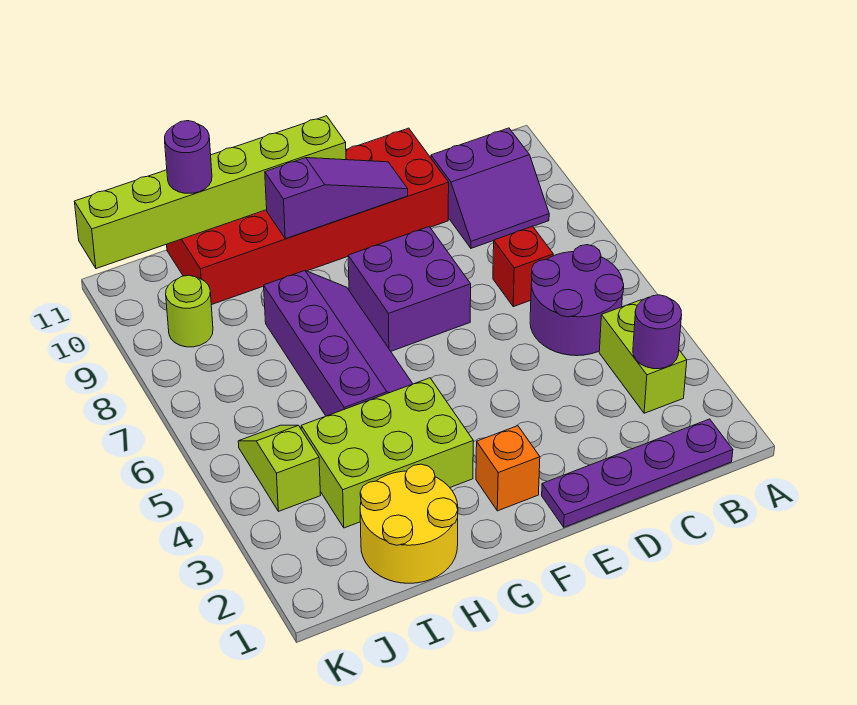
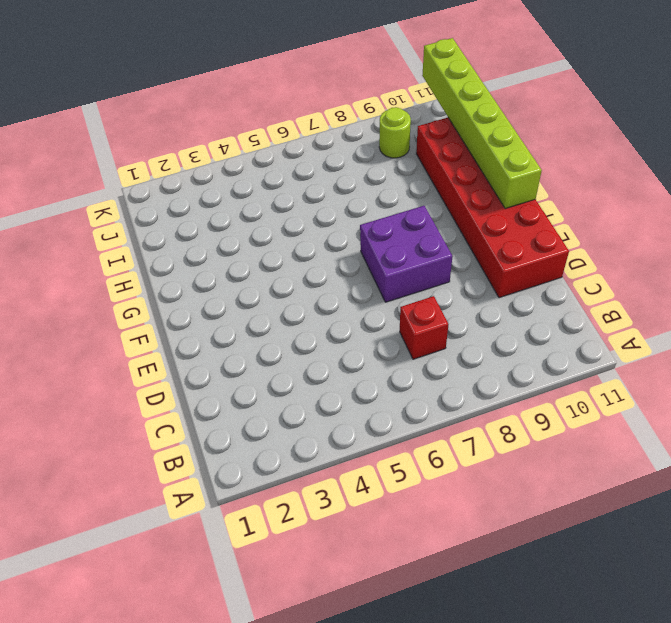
none -> purple plate B1:E1 level 1
none -> lime brick B3:B4 level 1
none -> purple round brick B5:C6 level 1

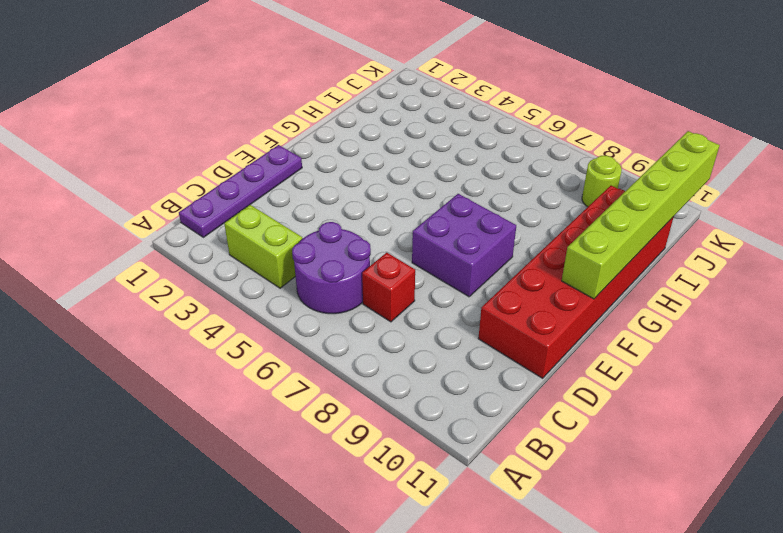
none -> purple slope B9:C10 level 1 top 10
none -> orange brick F2 level 1
none -> lime brick G3:I4 level 1

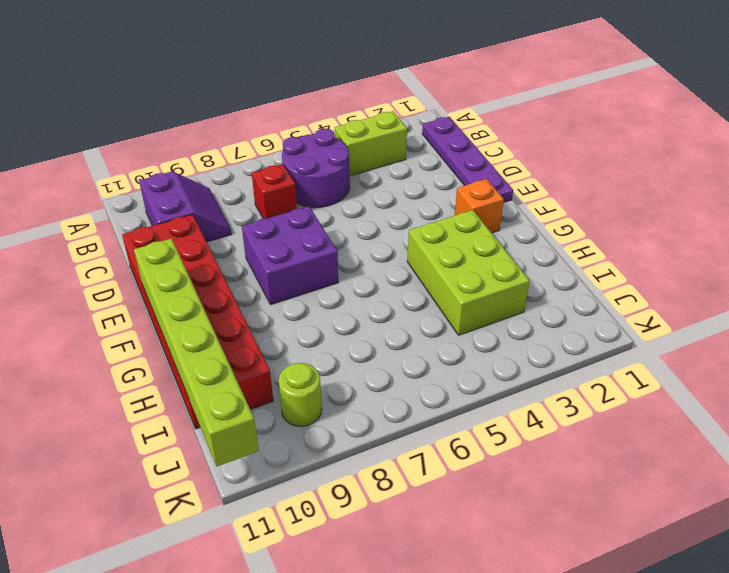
none -> purple slope G5:H8 level 1 top H
none -> yellow round brick H1:I2 level 1
none -> lime slope J4:J5 level 1 top 4

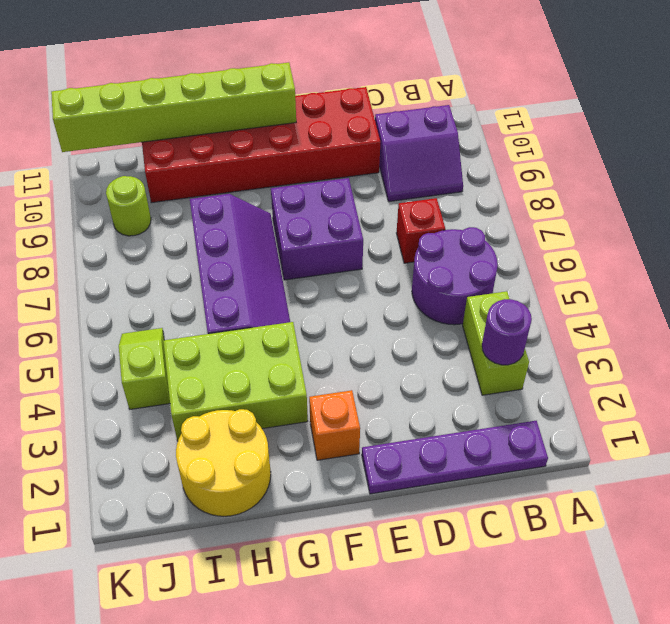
none -> purple slope E10:G10 level 2 top G
none -> purple round brick I11 level 3

